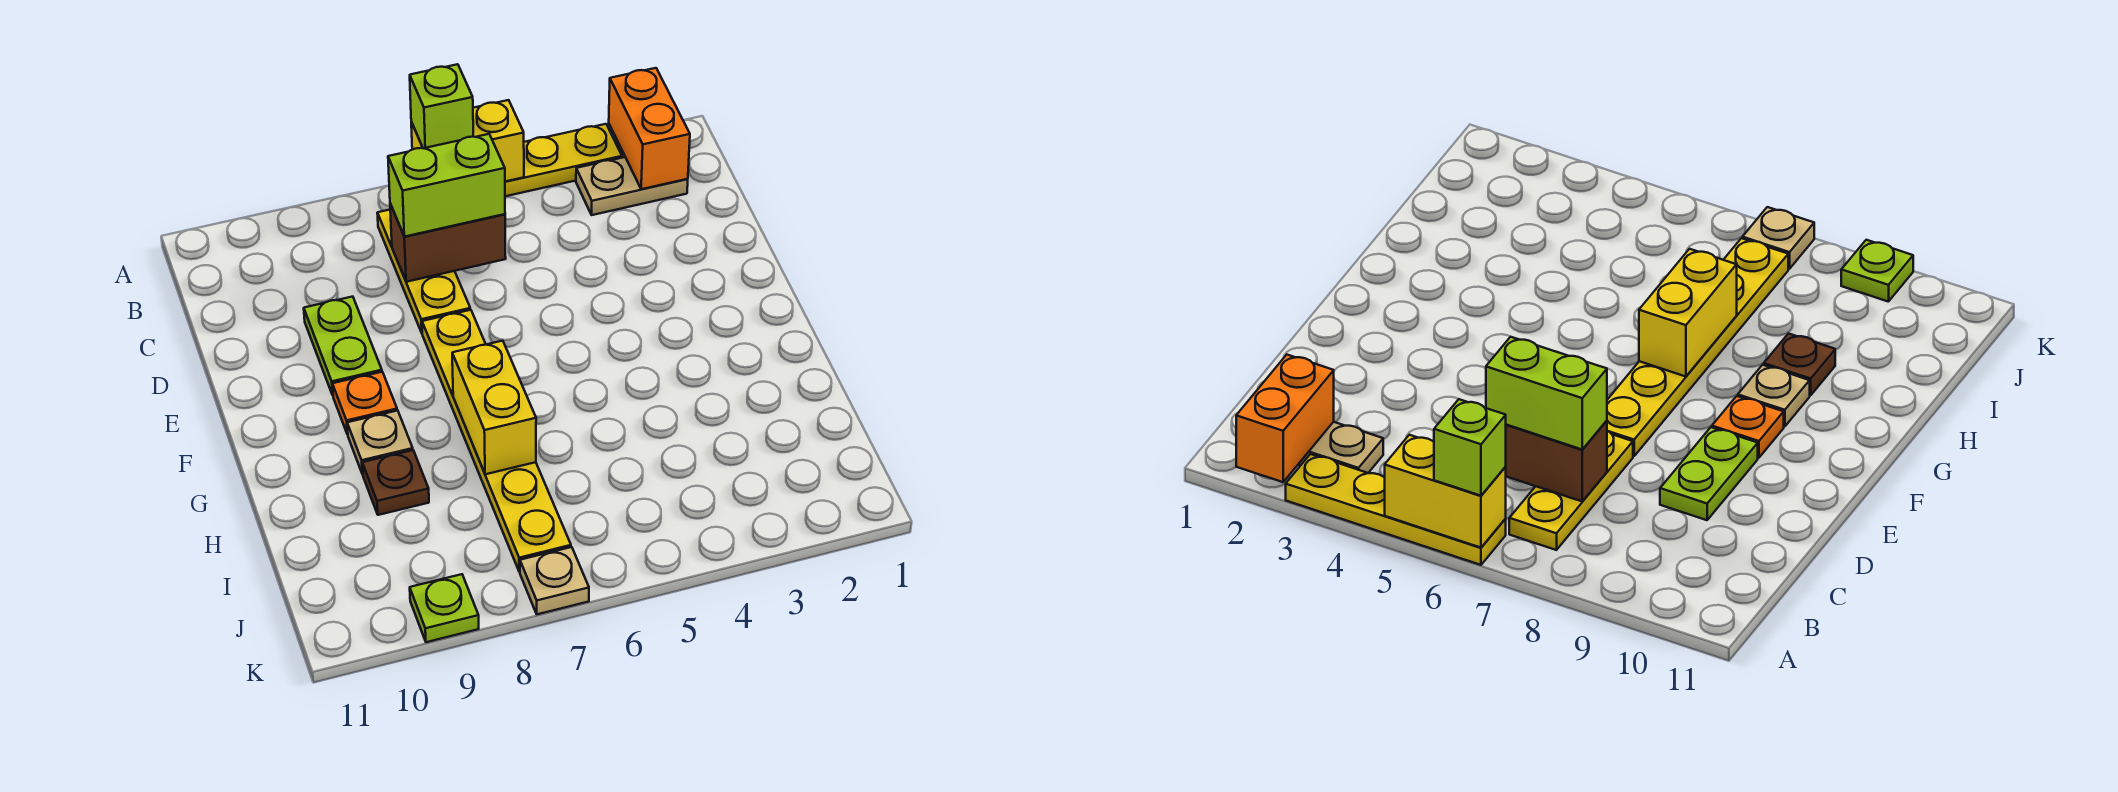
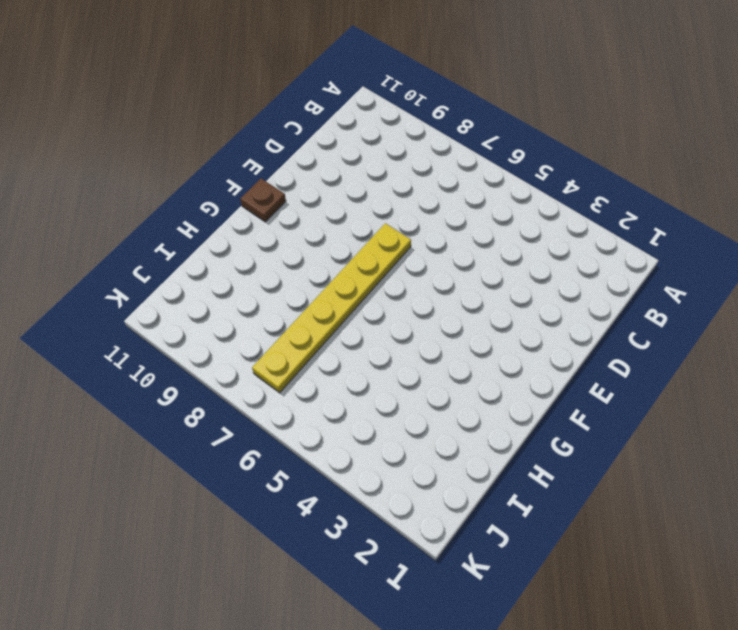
brown plate F11 level 1 -> brown plate H9 level 1
none -> yellow plate A3:A6 level 1
none -> tan plate B2:B3 level 1
none -> yellow plate B7:D7 level 1

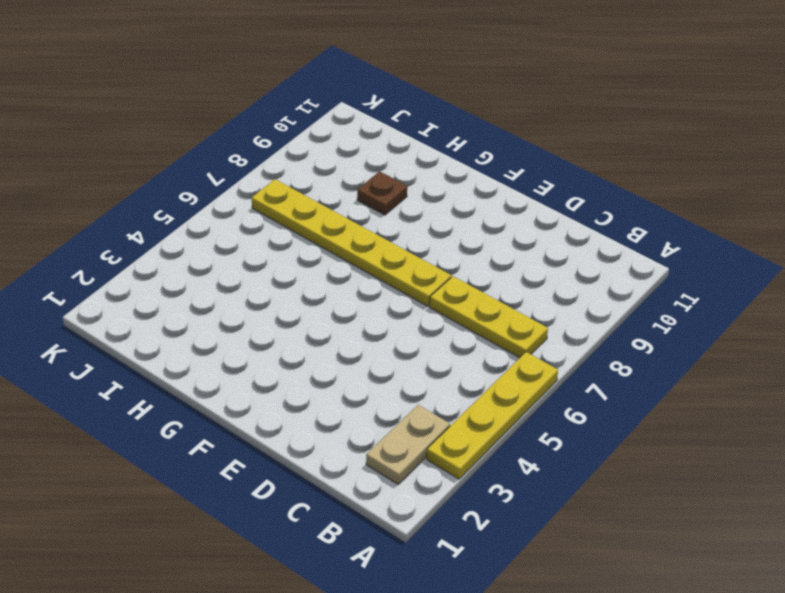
none -> lime plate D9:E9 level 1
none -> orange plate F9 level 1
none -> tan plate G9 level 1

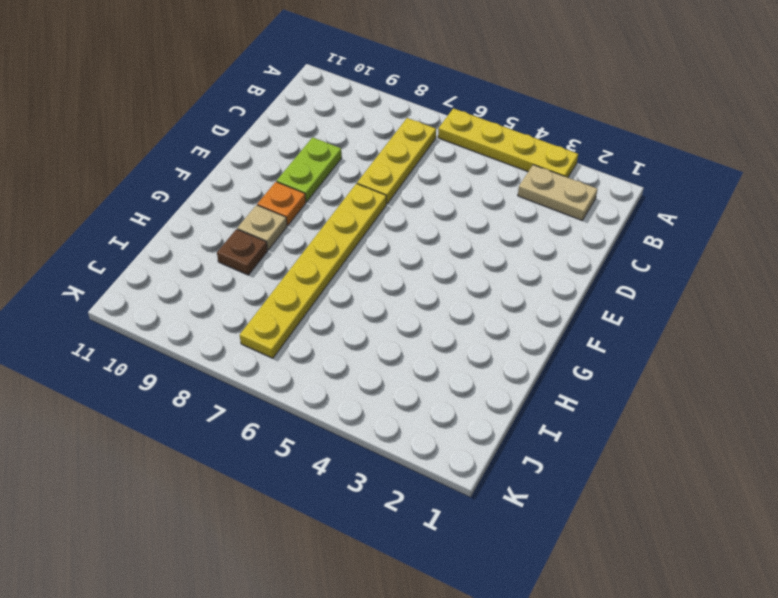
none -> tan plate K7 level 1
none -> lime plate K9 level 1
none -> orange brick A2:B2 level 2

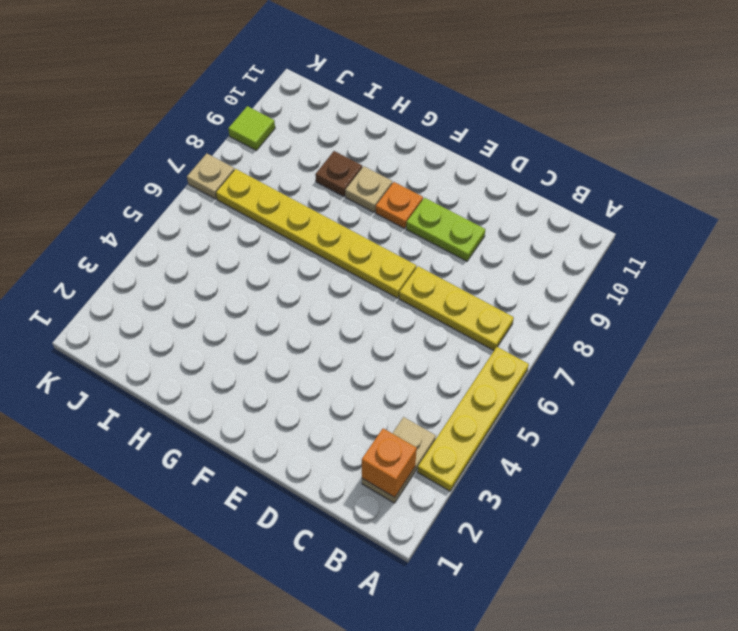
orange brick B2 level 2 -> orange brick A2:B2 level 2
lime tile K9 level 1 -> lime plate K9 level 1
none -> yellow brick A5:A6 level 2
none -> brown brick C6:C7 level 2
none -> yellow brick G7:H7 level 2

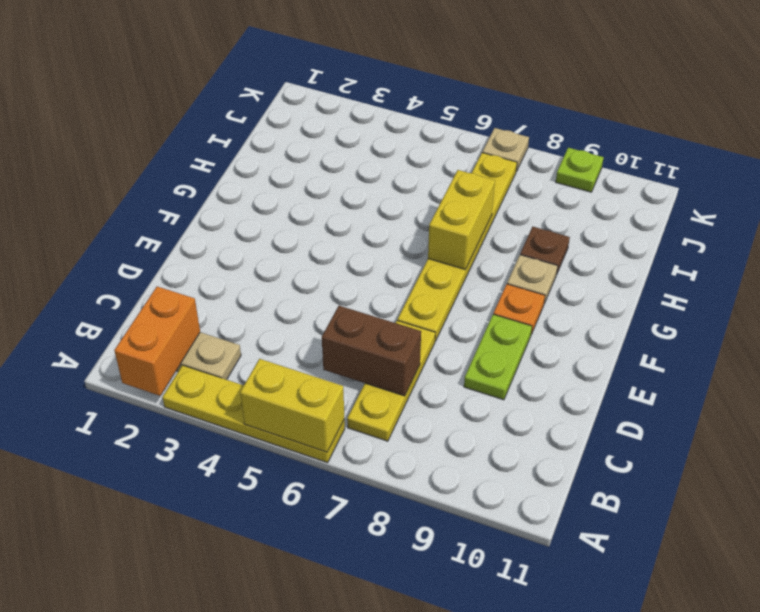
none -> lime brick A6 level 3
none -> lime brick C6:C7 level 3

